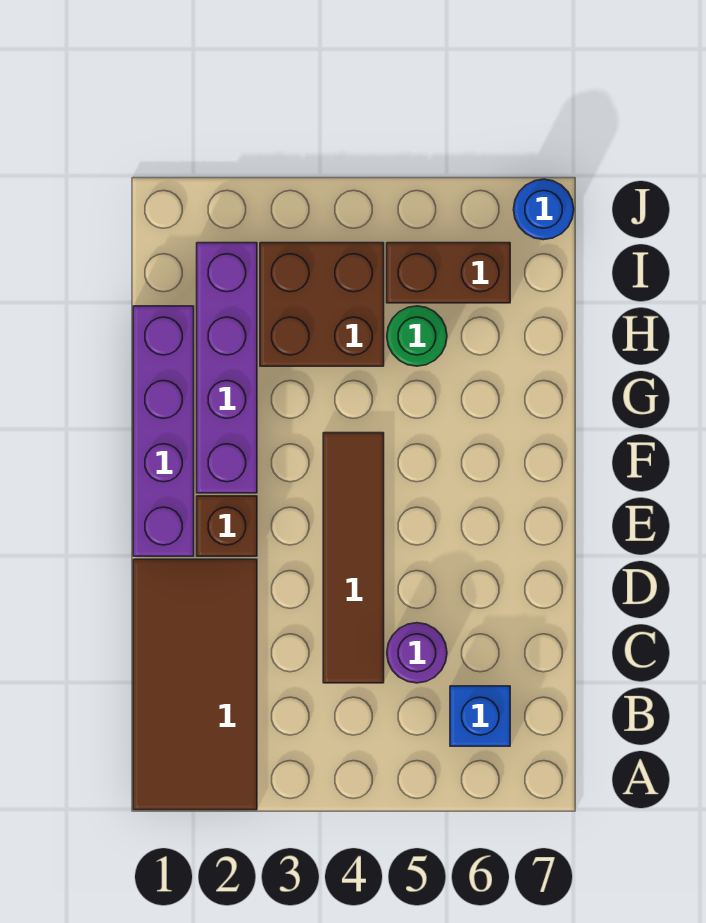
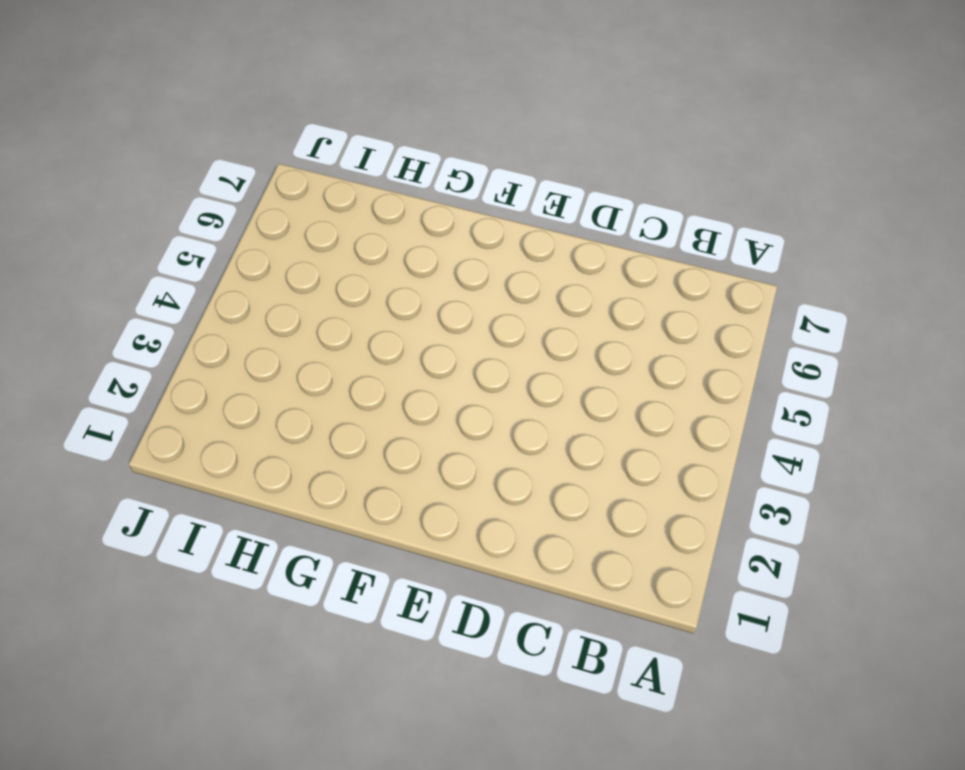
none -> brown tile A1:D2 level 1
none -> blue brick B6 level 1

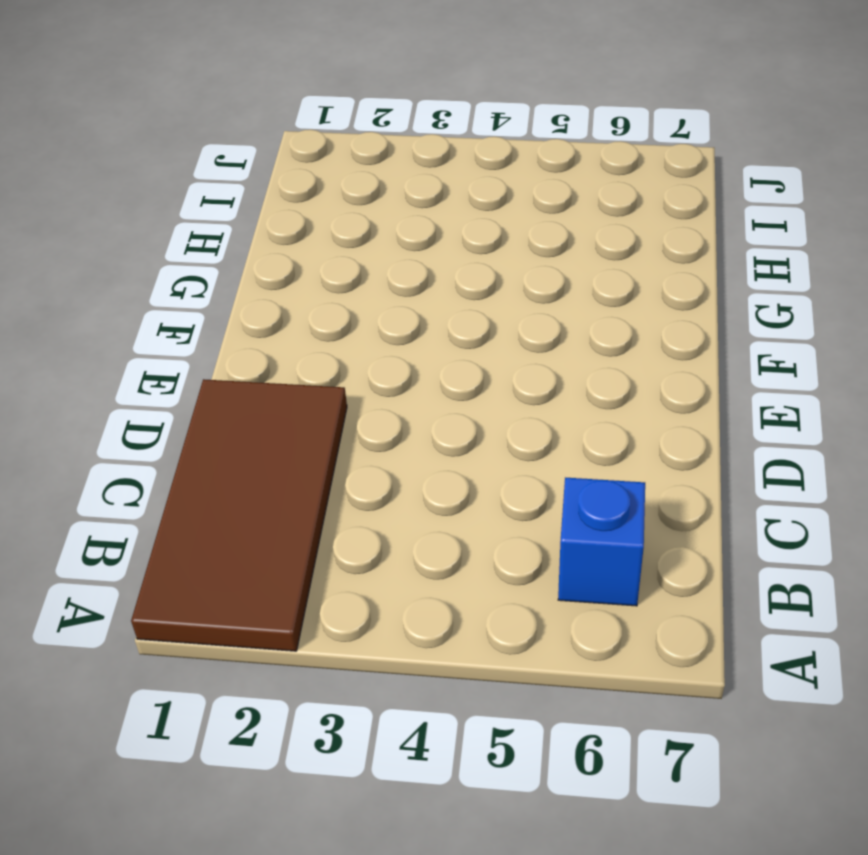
none -> brown tile C4:F4 level 1
none -> purple round brick C5 level 1

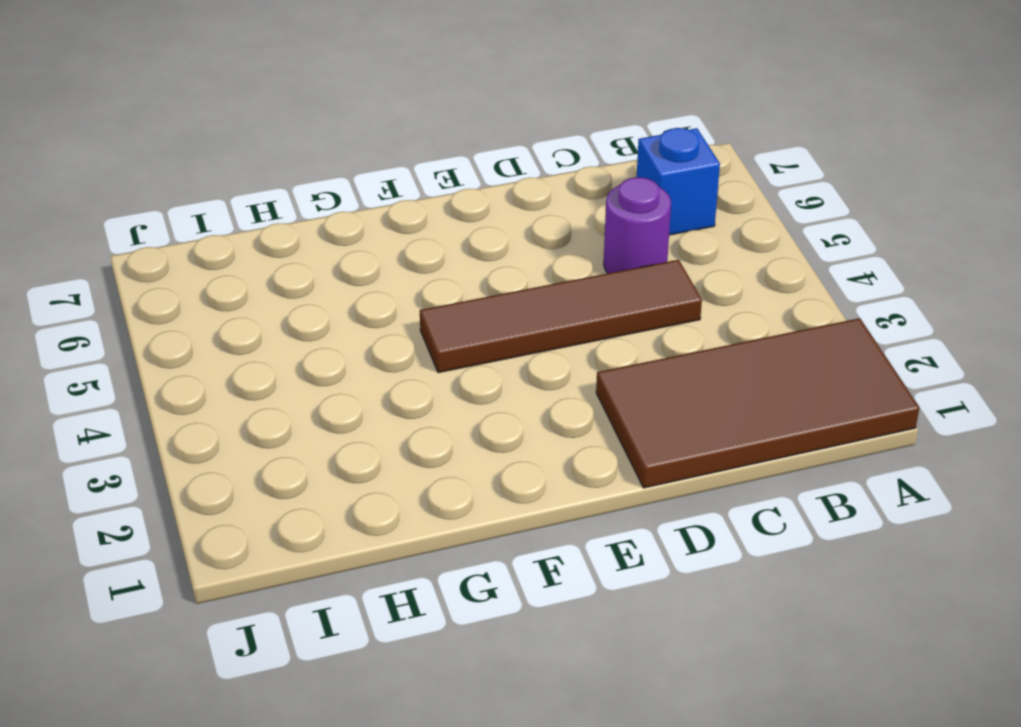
none -> purple brick E1:H1 level 1
none -> brown brick E2 level 1

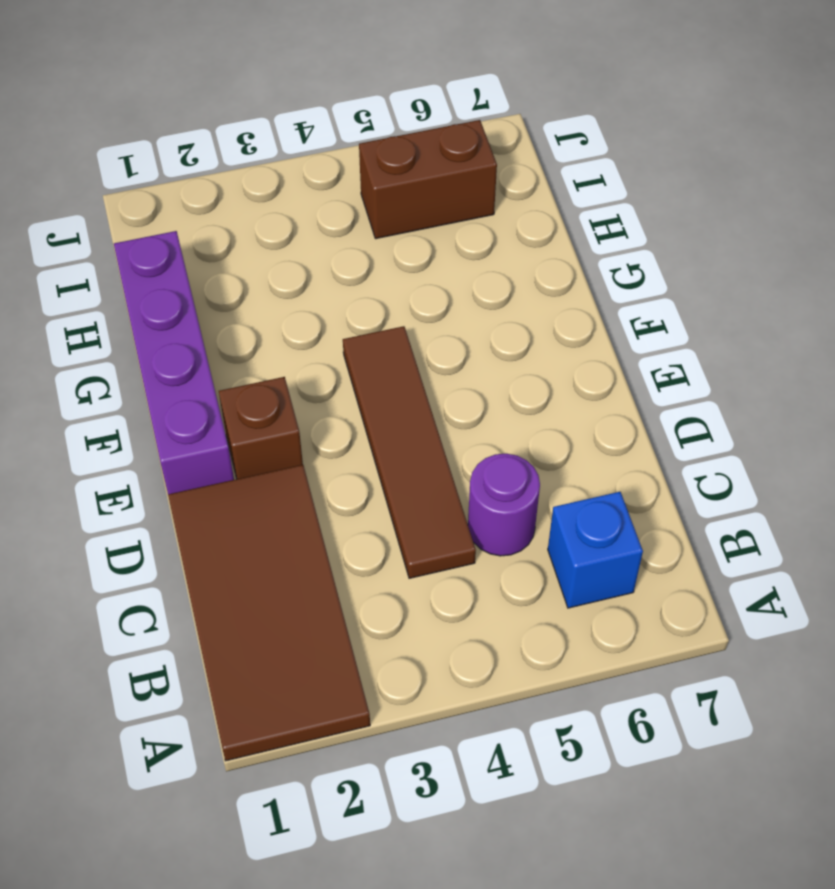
none -> purple brick F2:I2 level 1
none -> brown brick H3:I4 level 1

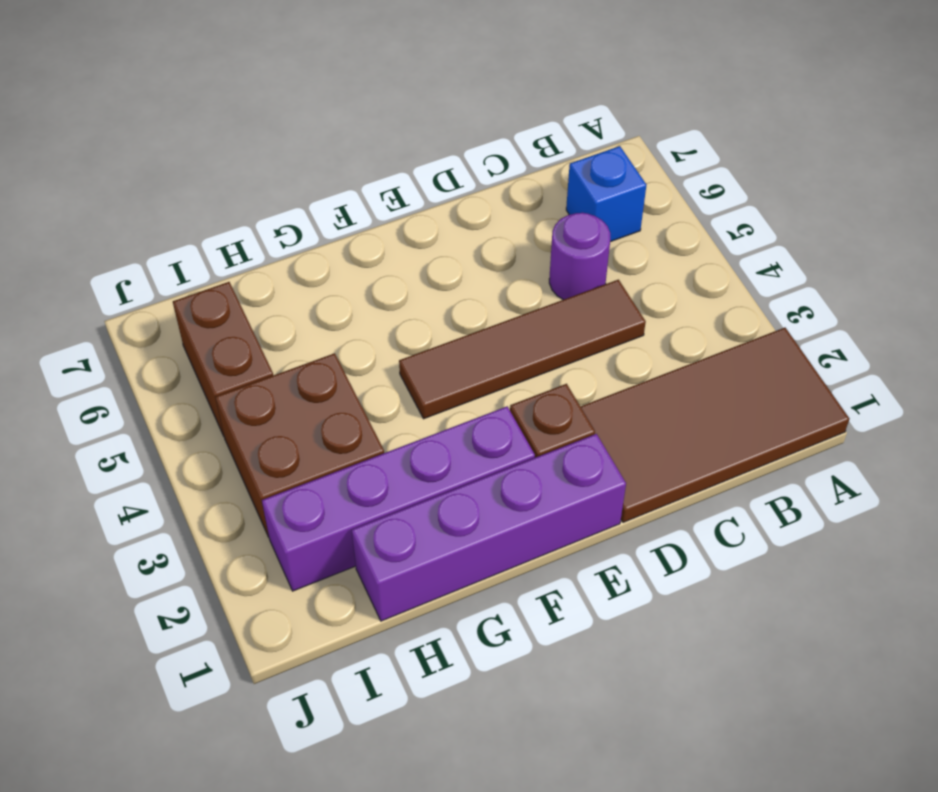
none -> green round brick H5 level 1
none -> blue round brick J7 level 1

